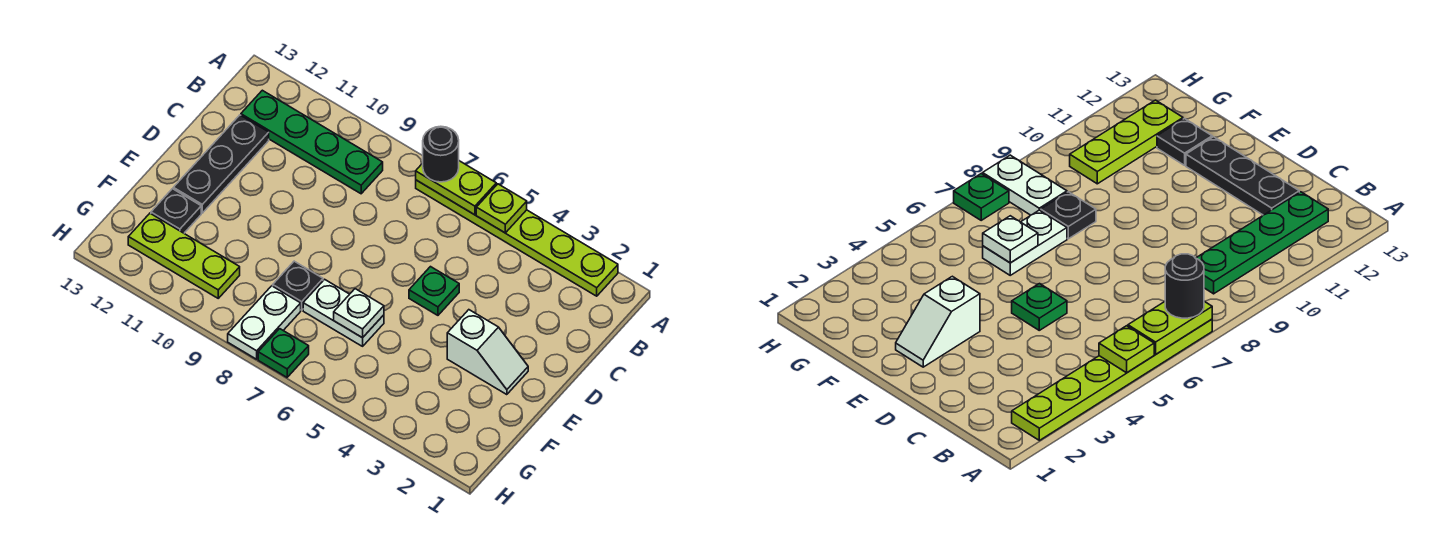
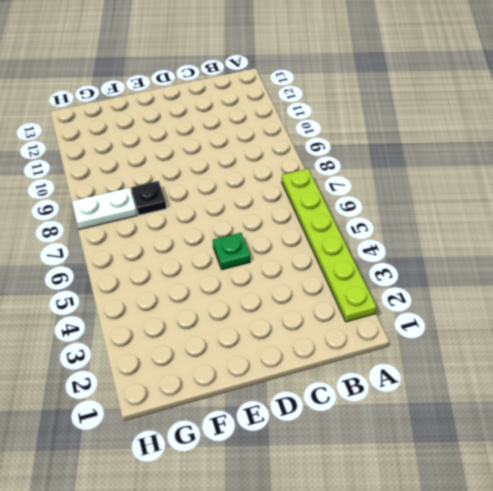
none -> green plate B9:B12 level 1
none -> black plate C12:E12 level 1
none -> white slope E2:E3 level 1 top 3

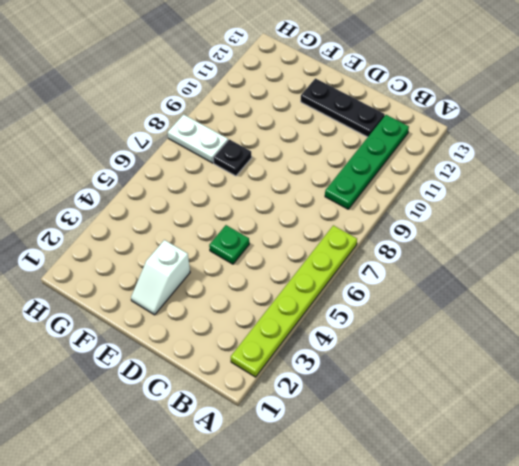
none -> white plate F6:F7 level 1
none -> black plate F12 level 1
none -> lime plate G10:G12 level 1

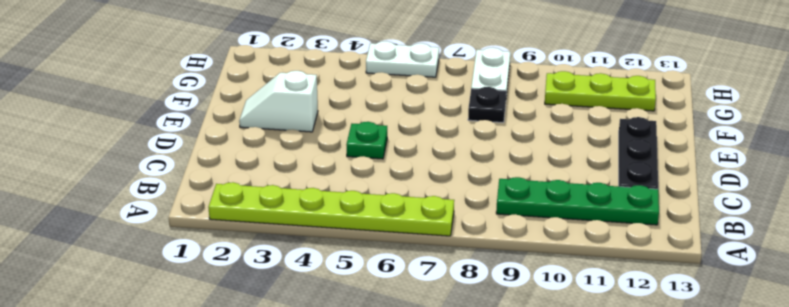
white plate H5:H6 level 1 -> white plate F6:F7 level 1
none -> black plate F12 level 1
none -> green plate H7 level 1
none -> lime plate A5 level 2

